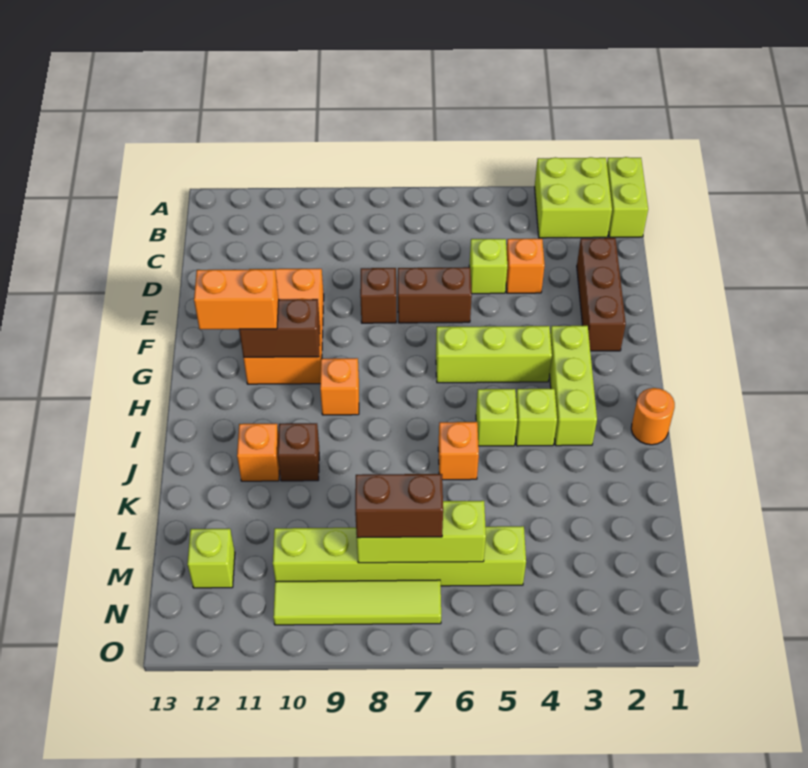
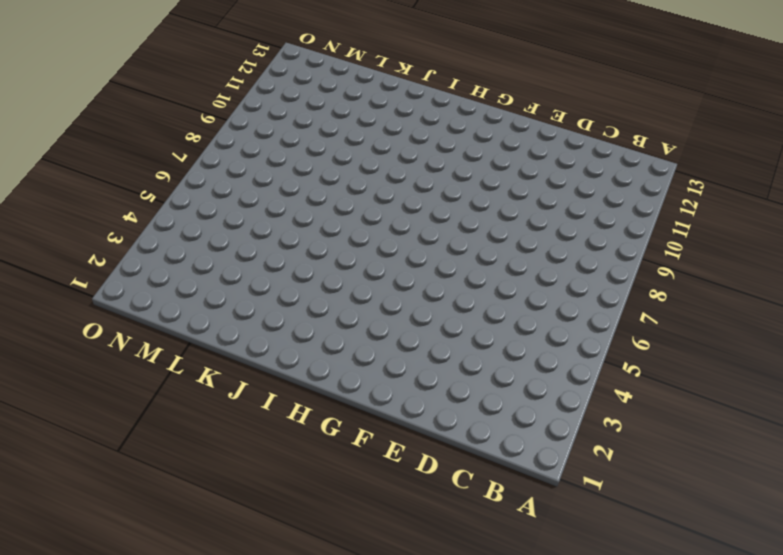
none -> lime brick A1:B1 level 1
none -> lime brick A2:B3 level 1
none -> brown brick D2:F2 level 1

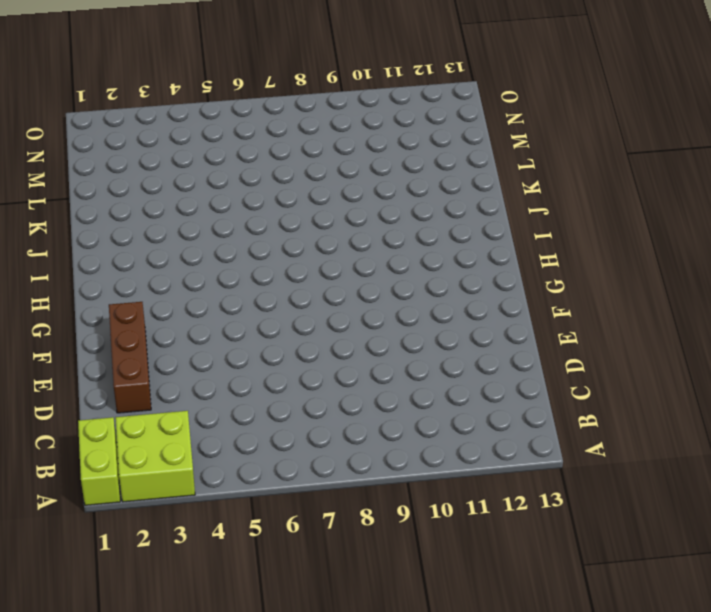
none -> orange brick D4 level 1
none -> lime brick D5 level 1
none -> brown brick E6:E7 level 1

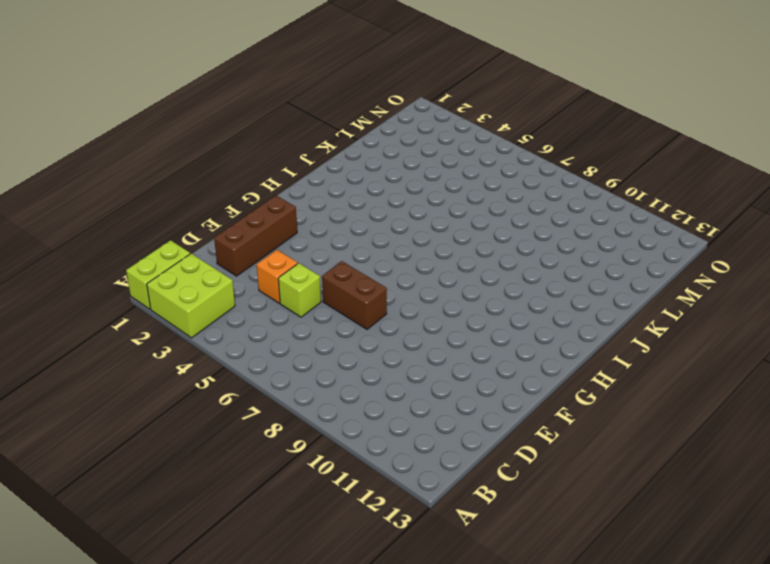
none -> brown brick E8 level 1
none -> orange brick E10:G11 level 1
none -> lime brick G3:I3 level 1

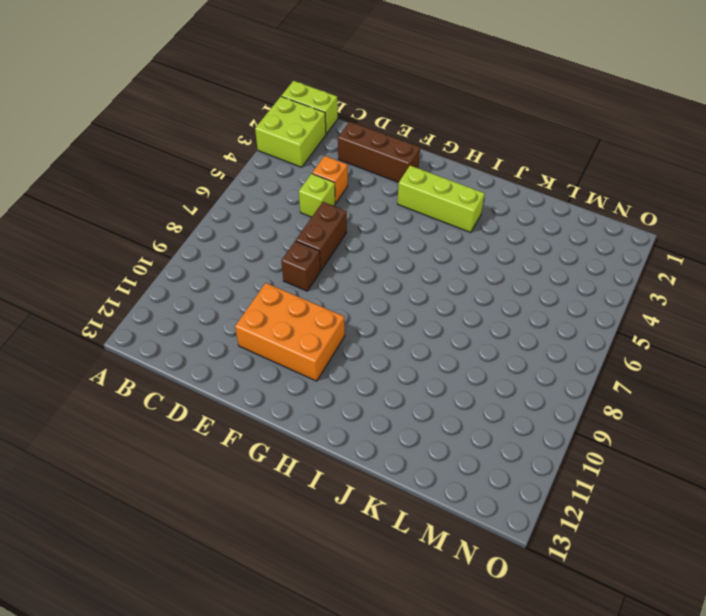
none -> lime brick G4:G6 level 1
none -> orange brick H9 level 1
none -> orange round brick I1 level 1

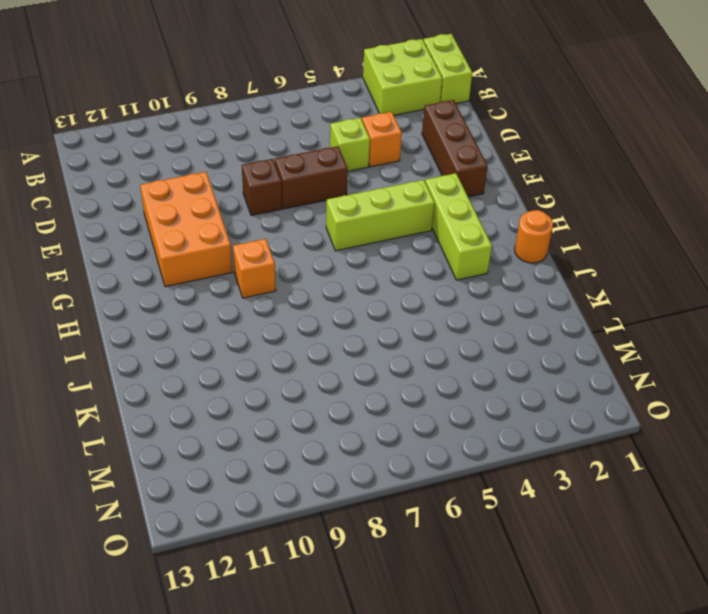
none -> lime brick I4 level 1
none -> lime brick I5 level 1
none -> orange brick J6 level 1

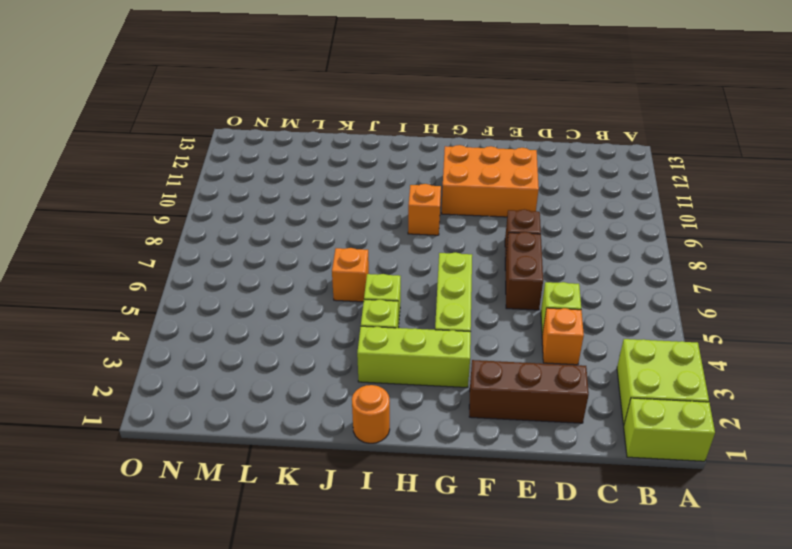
none -> brown brick J10 level 1
none -> orange brick J11 level 1
none -> lime brick M5:M10 level 1

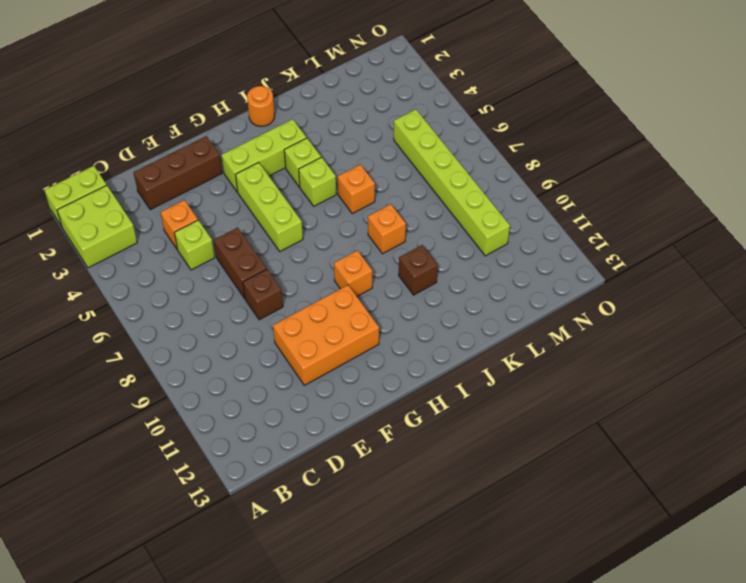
orange brick J8 level 1 -> orange brick J11 level 1
none -> lime brick M12 level 1
none -> lime tile N7:N10 level 1
none -> brown brick G10:G11 level 2

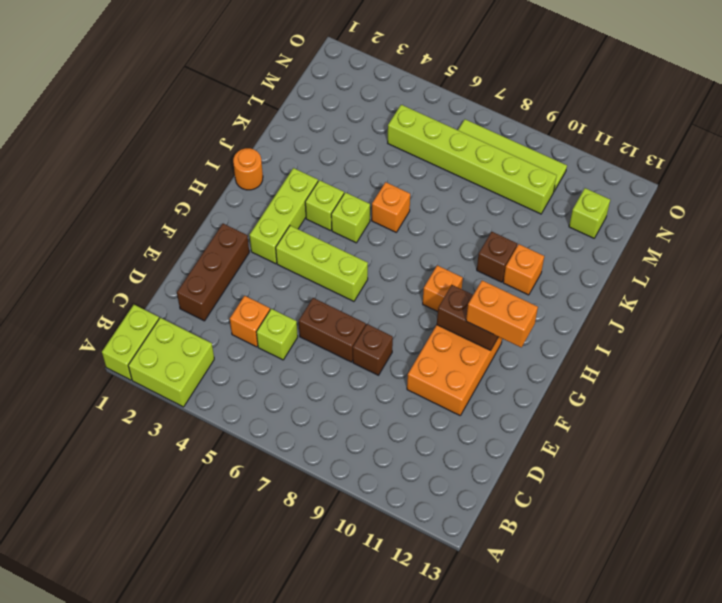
none -> lime brick M6:M8 level 2
none -> brown brick M7:M8 level 3

